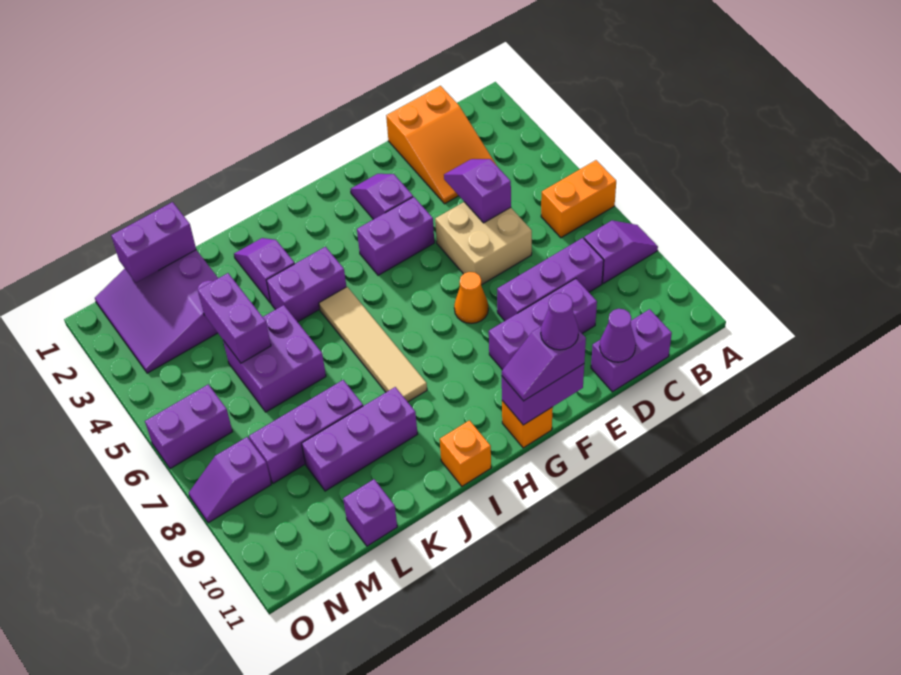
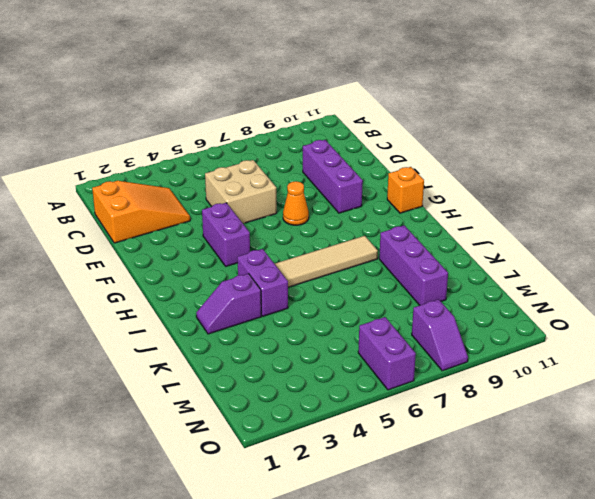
none -> orange brick A6:B6 level 1
none -> purple slope A8:B8 level 1 top B
none -> purple brick C8:E8 level 1

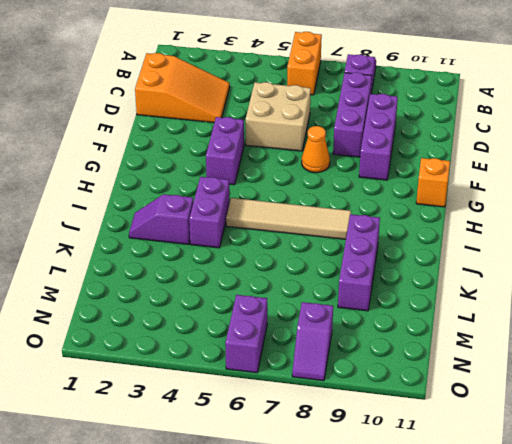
none -> purple brick C11:D11 level 1
none -> purple slope F2:F3 level 1 top 3
none -> orange brick I11 level 1

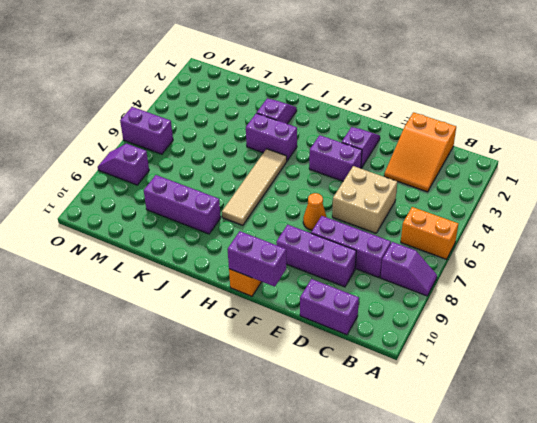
none -> orange brick I11 level 1
none -> purple brick K5:L6 level 1
none -> purple brick K8:M8 level 1

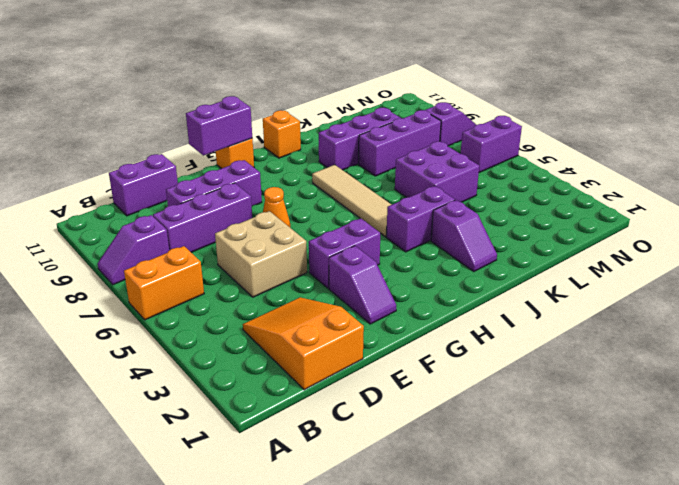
none -> purple slope L1:N3 level 1 top L
none -> purple brick L11 level 1
none -> purple slope D4:D5 level 2 top 5

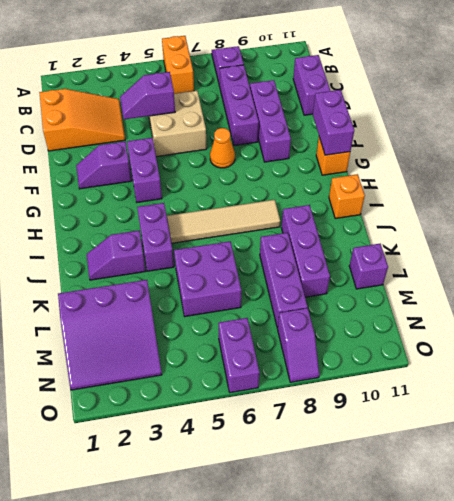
none -> purple cone D11 level 2
none -> purple brick L1:M1 level 2
none -> purple brick L4:L5 level 2

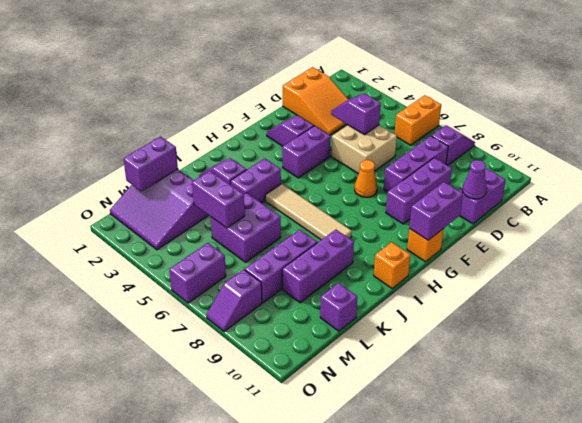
none -> purple slope F11:G11 level 3 top F
none -> purple cone F11 level 4

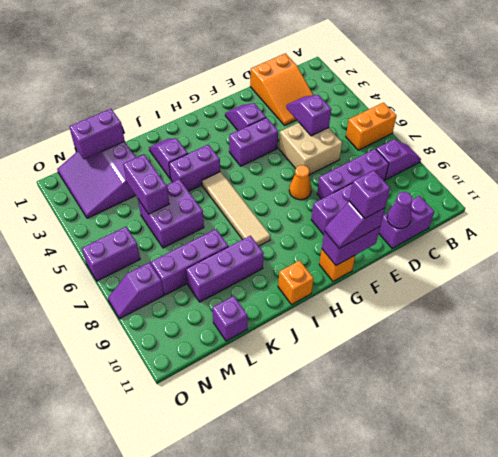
purple brick F11 level 4 -> purple cone F11 level 4

